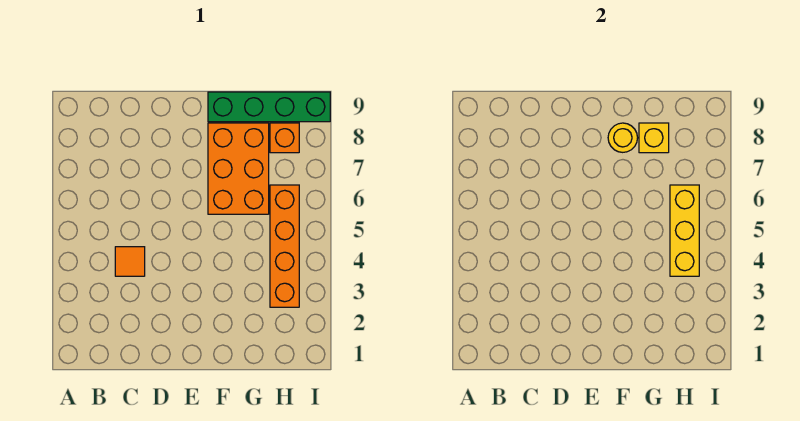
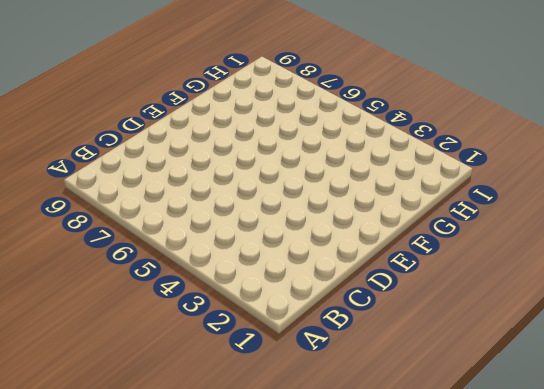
none -> orange tile C4 level 1
none -> orange brick F6:G8 level 1

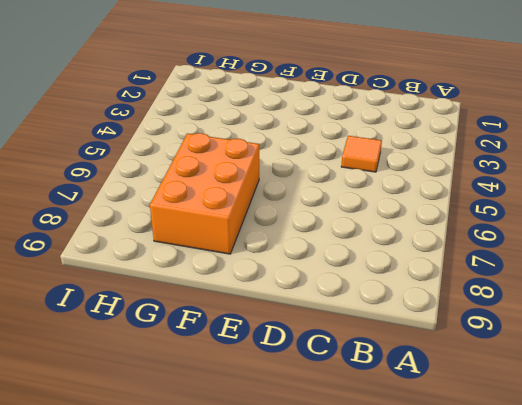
none -> green brick F9:I9 level 1
none -> orange brick H3:H6 level 1

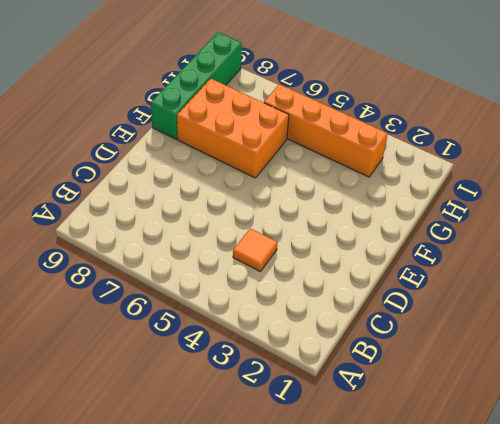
none -> orange brick H8 level 1
none -> yellow round brick F8 level 2

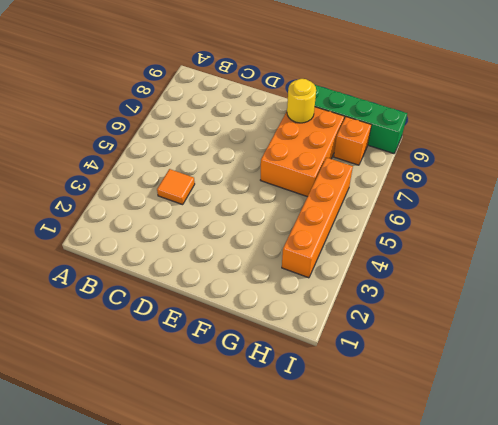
none -> yellow brick G8 level 2
none -> yellow brick H4:H6 level 2

